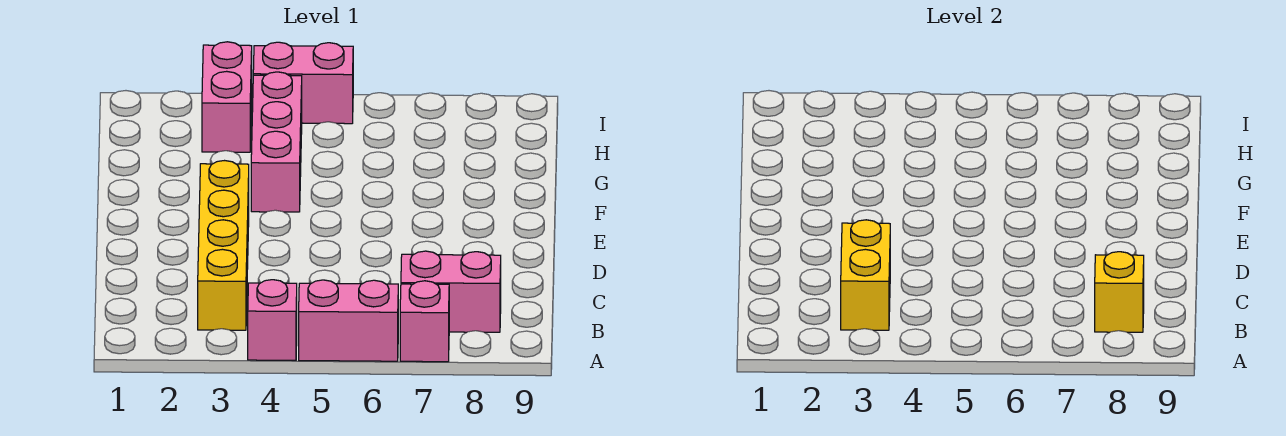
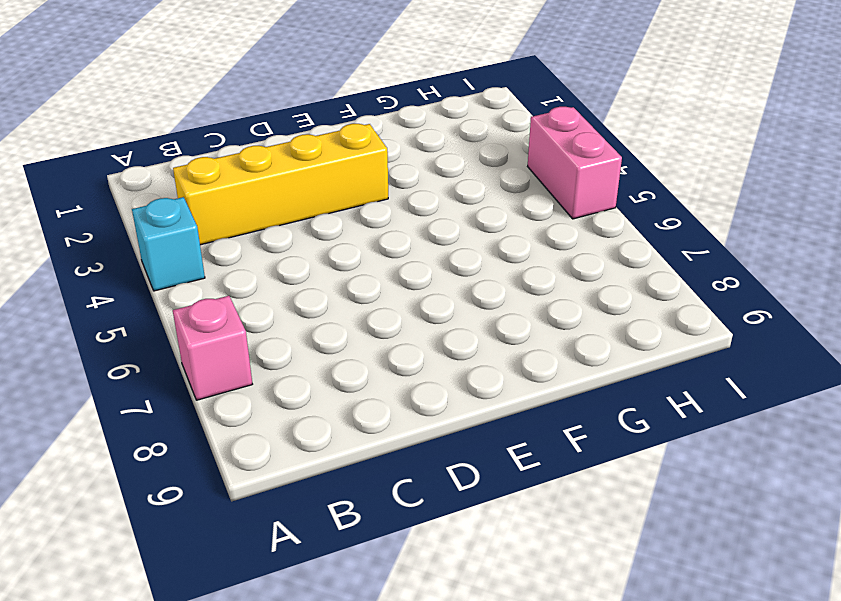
cyan brick A4 level 1 -> pink brick A4 level 1
none -> pink brick A5:A6 level 1
none -> pink brick B7:B8 level 1

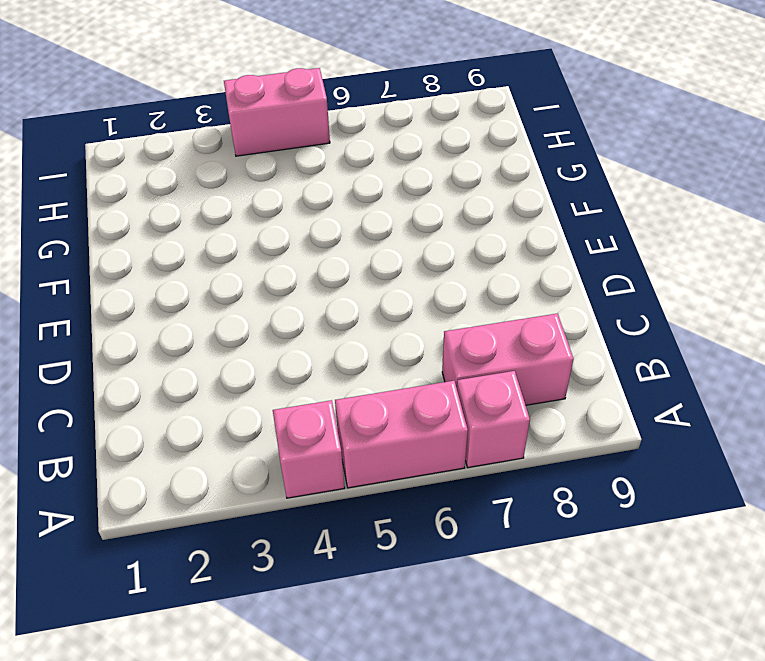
none -> yellow brick B3:E3 level 1
none -> pink brick F4:H4 level 1

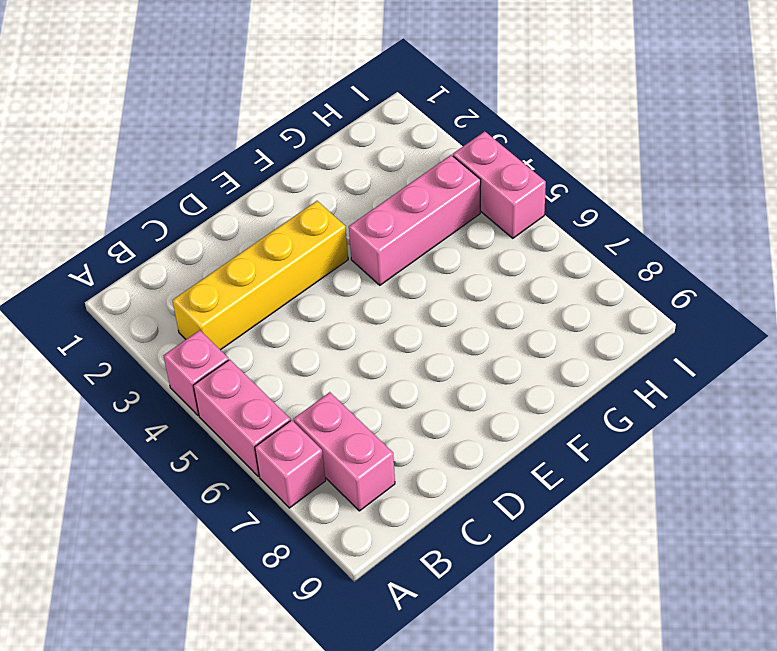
none -> pink brick H3:I3 level 1
none -> yellow brick B3:C3 level 2

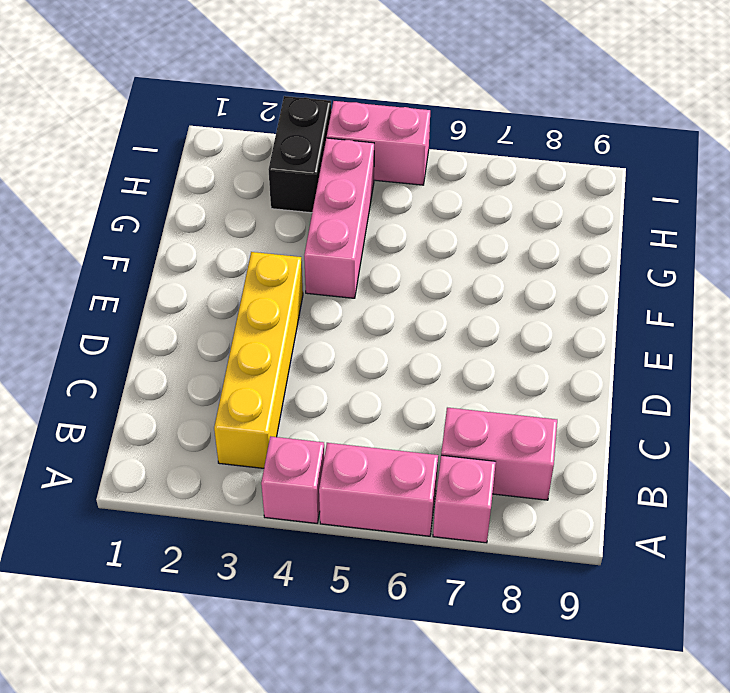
black brick H3:I3 level 1 -> pink brick H3:I3 level 1
none -> yellow brick B3:C3 level 2
none -> yellow brick B8 level 2

